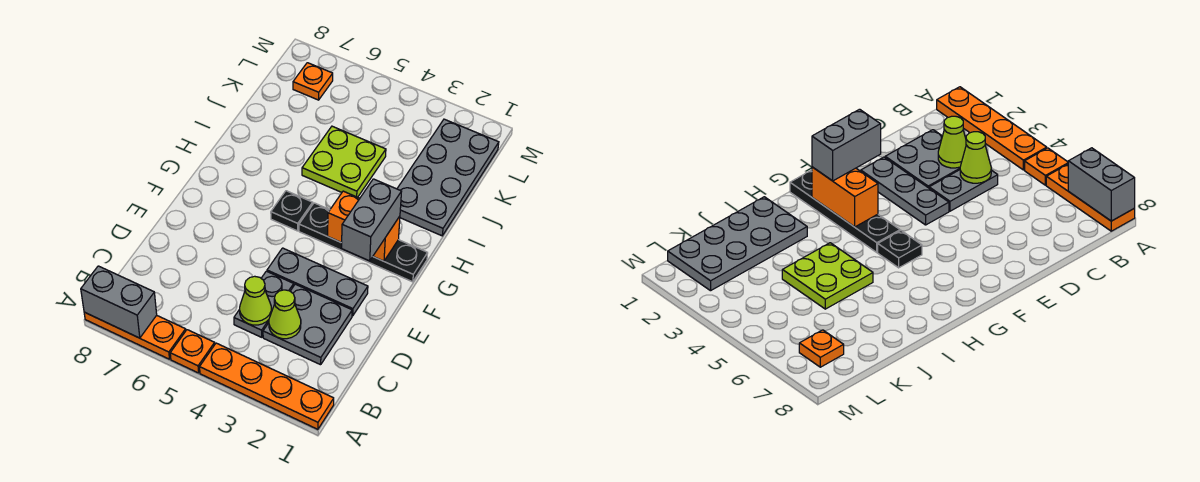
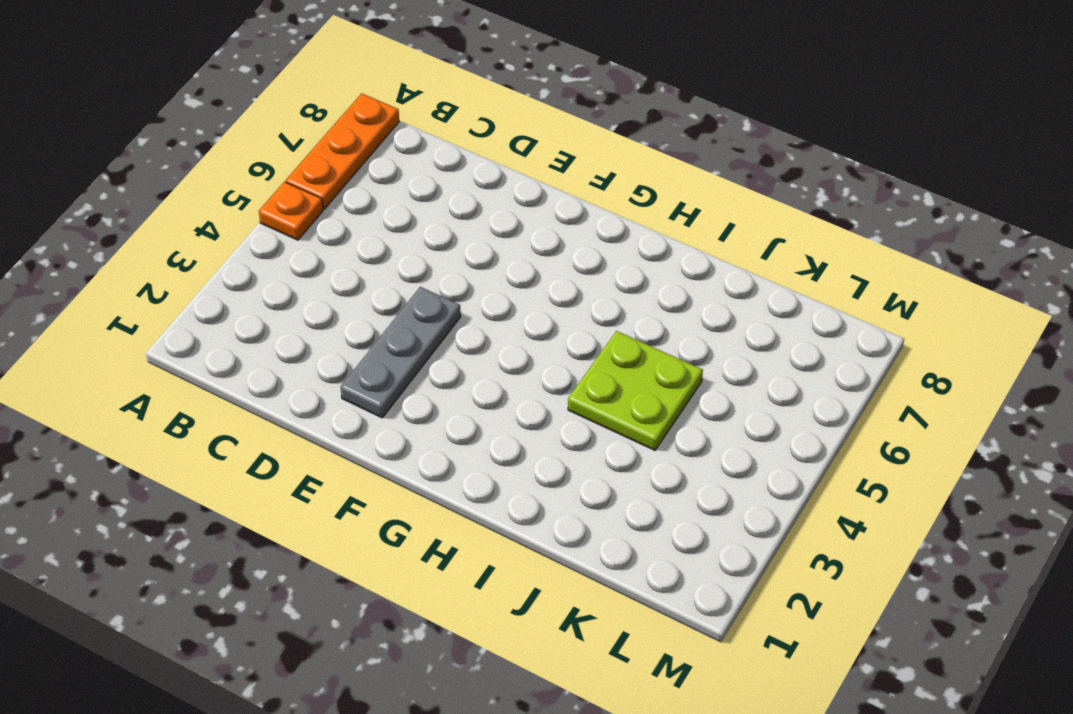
none -> orange plate A1:A4 level 1
none -> grey plate C2:D3 level 1
none -> grey plate C4:D4 level 1

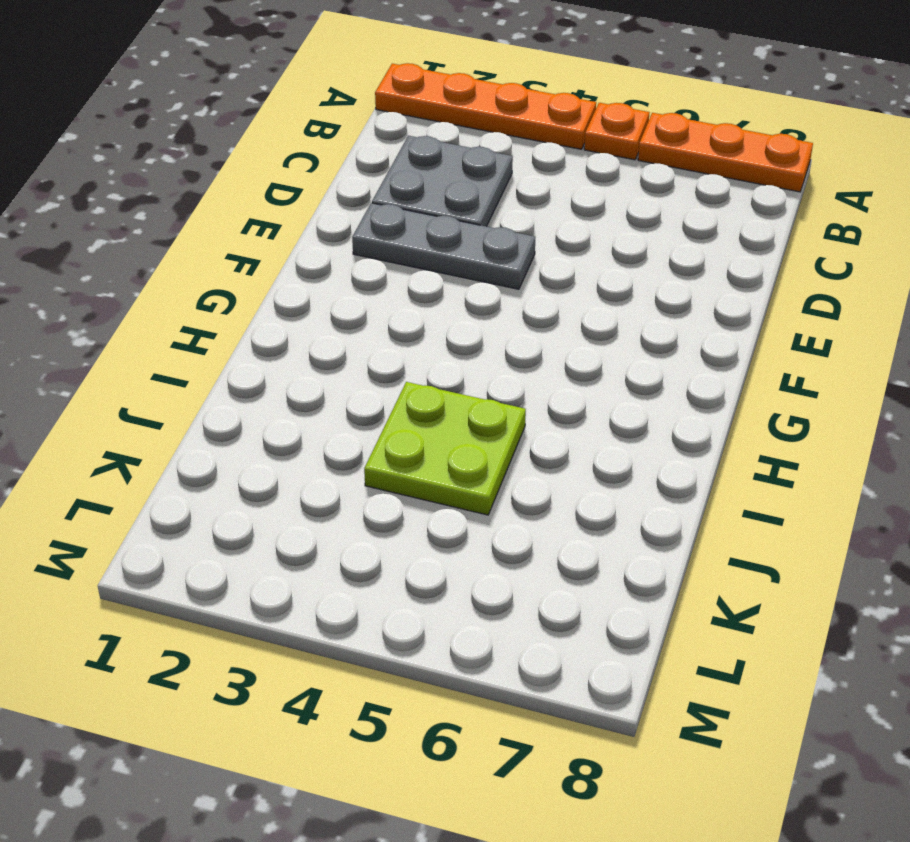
none -> grey plate C4:D4 level 1
none -> black plate G1:G4 level 1
none -> black plate G5 level 1

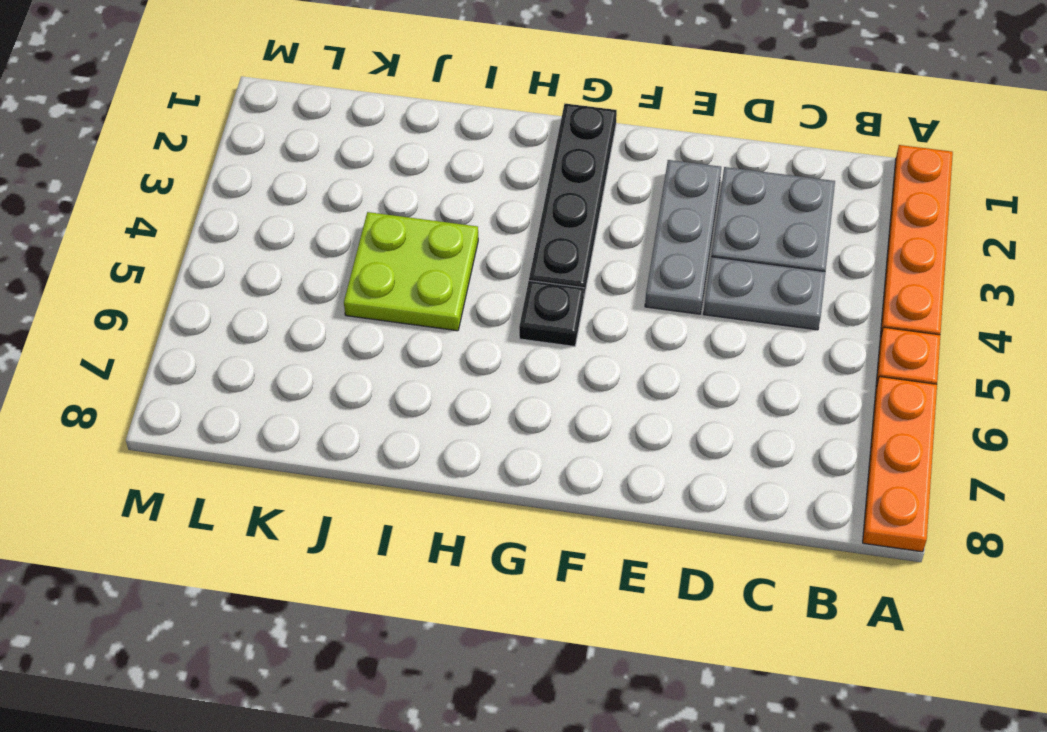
none -> grey plate I1:L2 level 1
none -> orange plate L7 level 1
none -> grey brick A7:A8 level 2

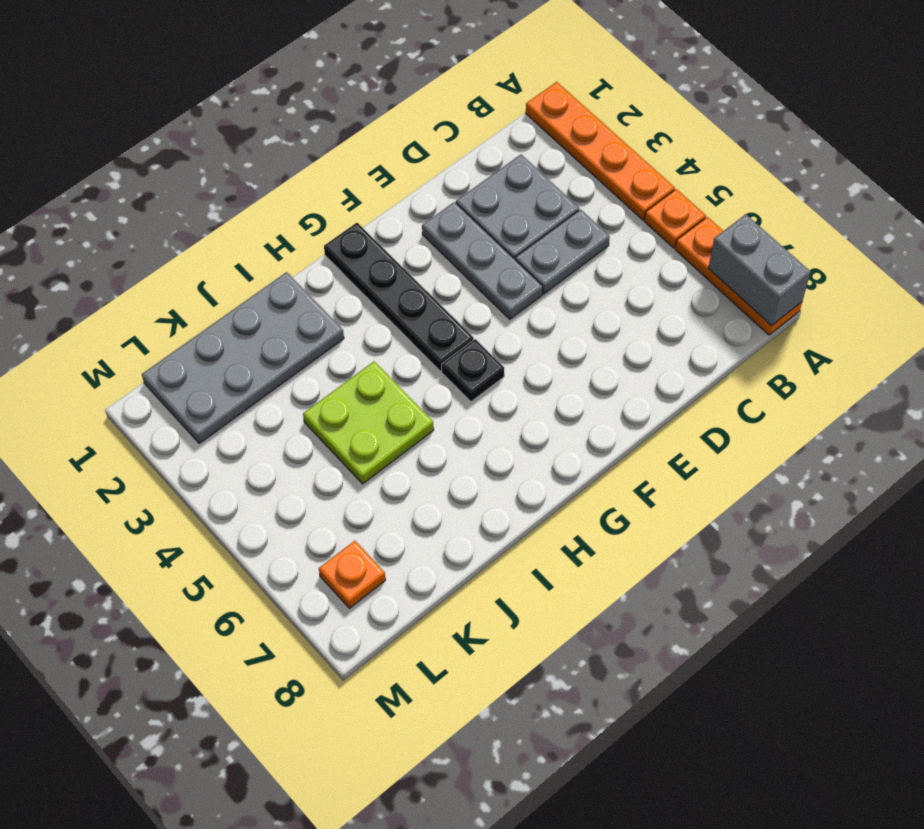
none -> lime cone C3 level 2
none -> lime cone C4 level 2
none -> orange brick G2:G3 level 2

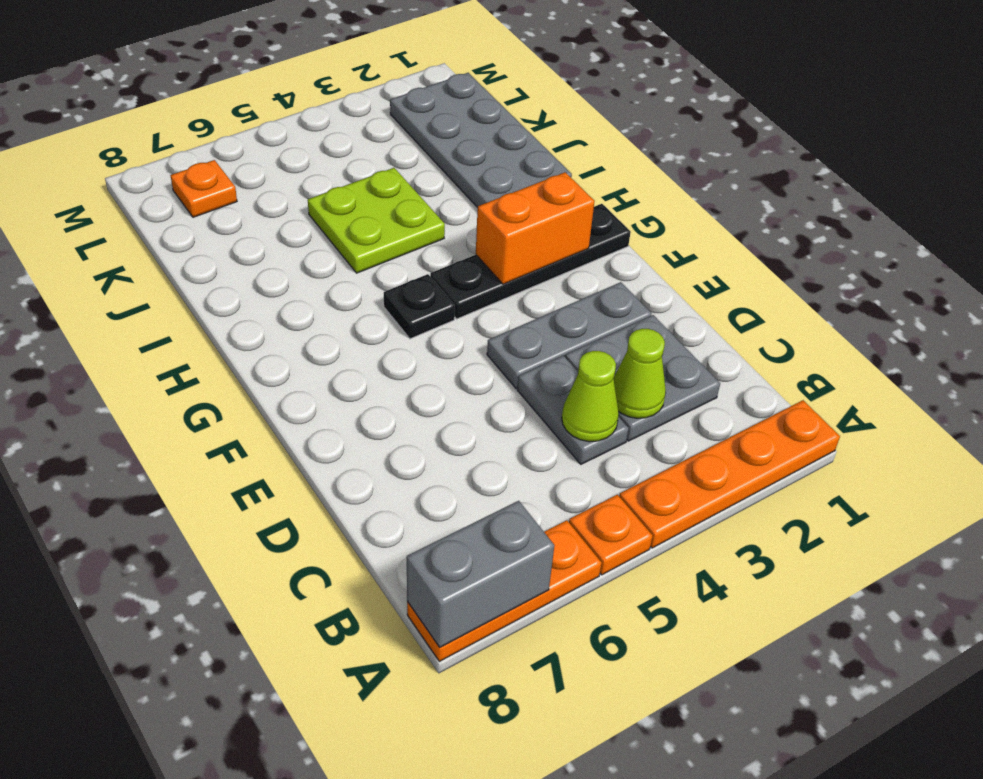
none -> grey brick F2:G2 level 3

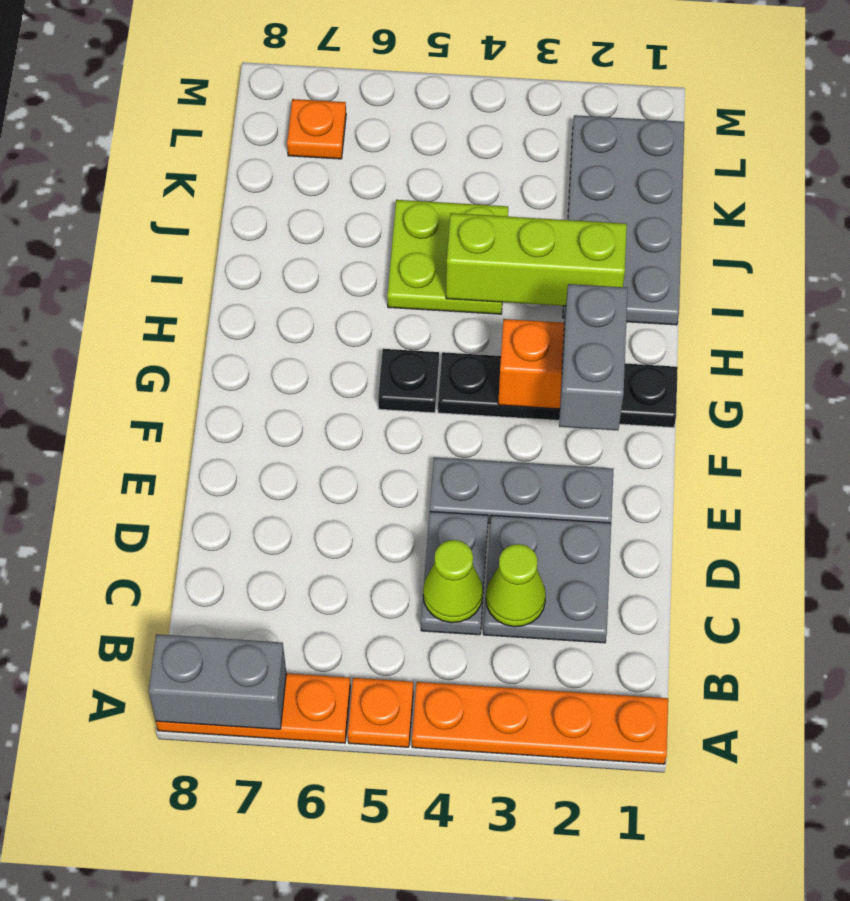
lime brick I2:I4 level 2 -> none

